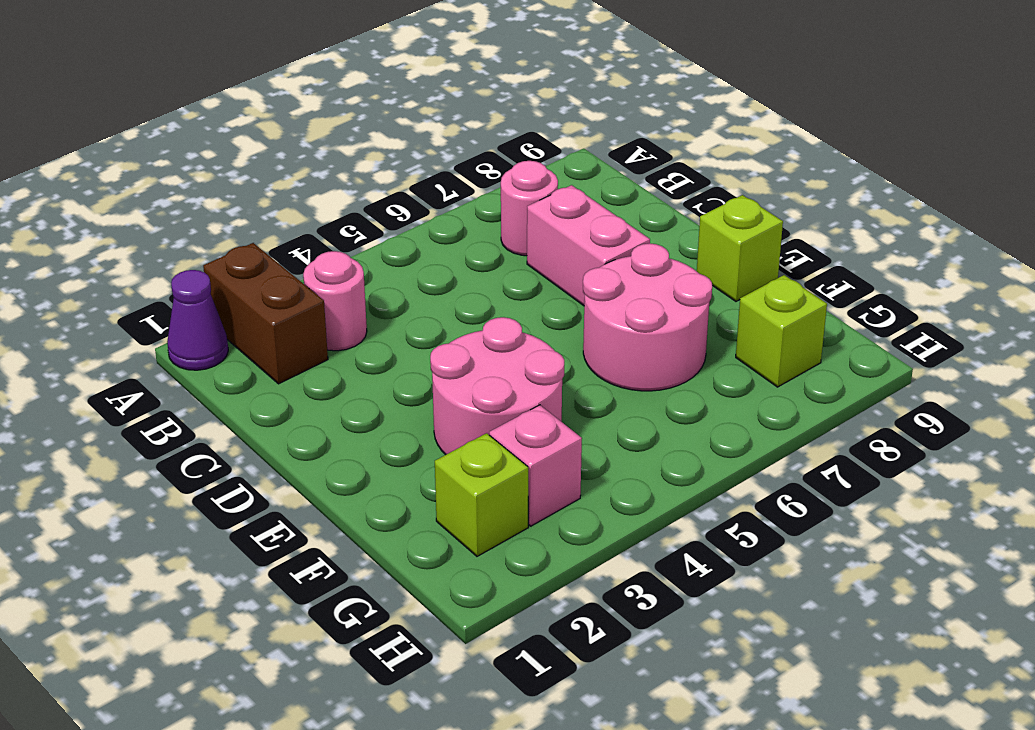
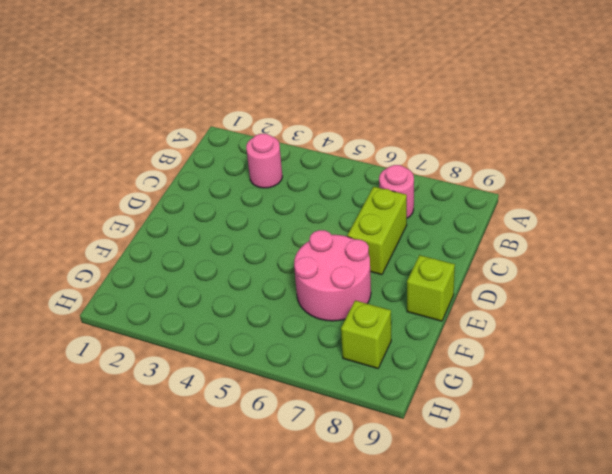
lime brick C7:D7 level 1 -> pink brick C7:D7 level 1
none -> purple cone A1 level 1
none -> brown brick A2:B2 level 1

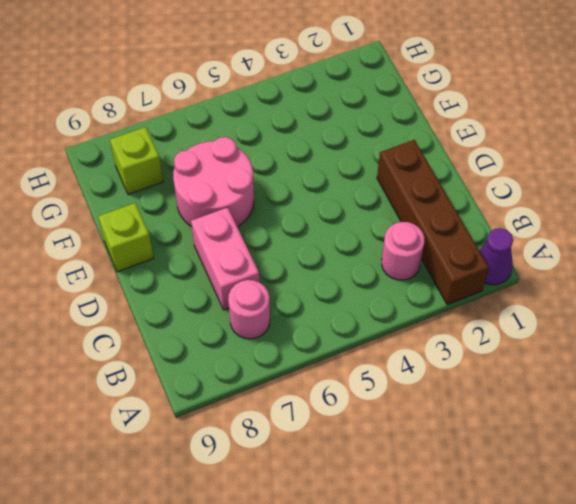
brown brick A2:D2 level 1 -> brown brick A2:B2 level 1
none -> pink round brick E3:F4 level 1
none -> lime brick G2 level 1

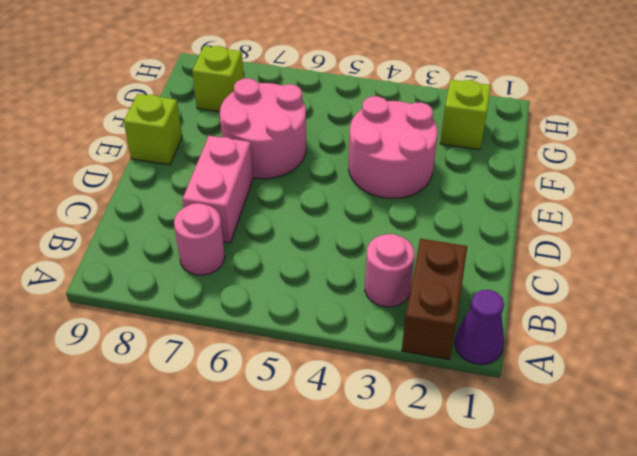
none -> pink brick G3 level 1

